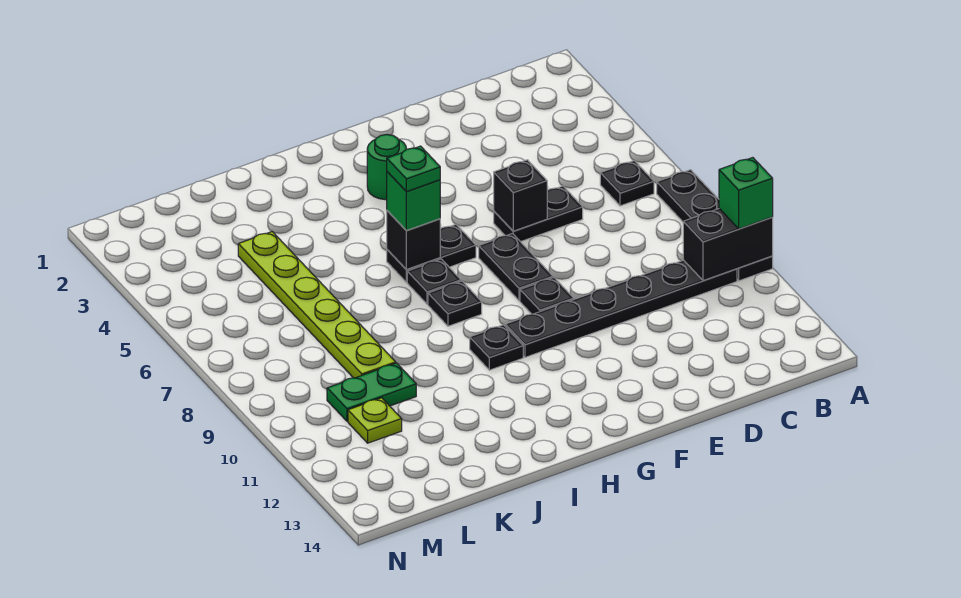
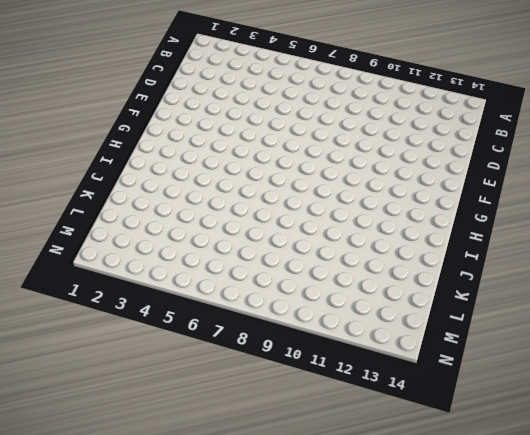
none -> black plate A7:A10 level 1
none -> black plate B6 level 1
none -> black plate B10:G10 level 1

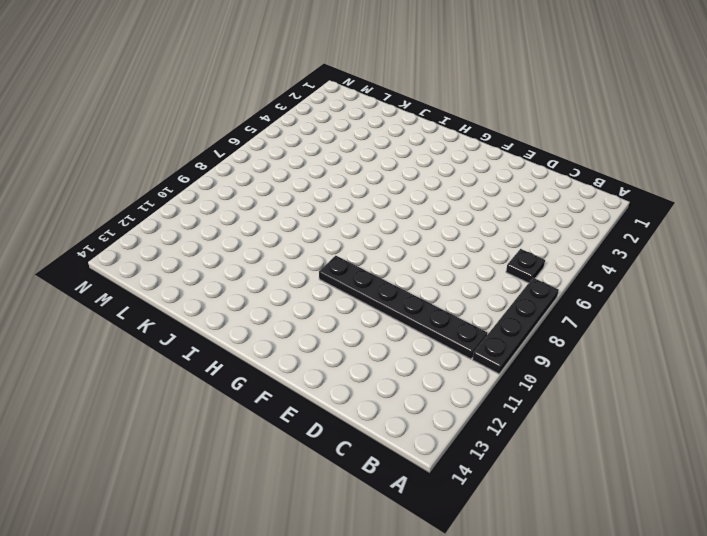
none -> black plate D6:E6 level 1
none -> black plate F7:F8 level 1
none -> black plate F9 level 1

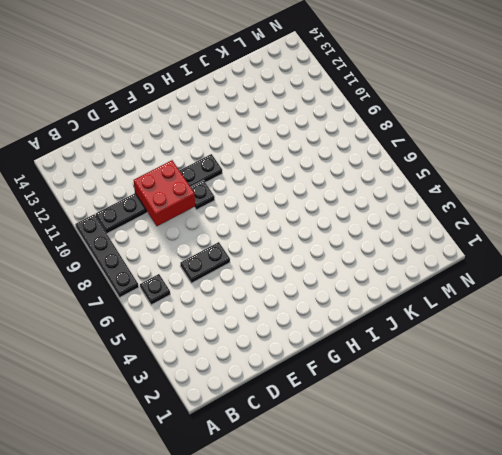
red brick D9:E10 level 2 -> none
none -> black plate F7:F8 level 1
none -> green round brick G3 level 1
none -> black plate G6:H6 level 1

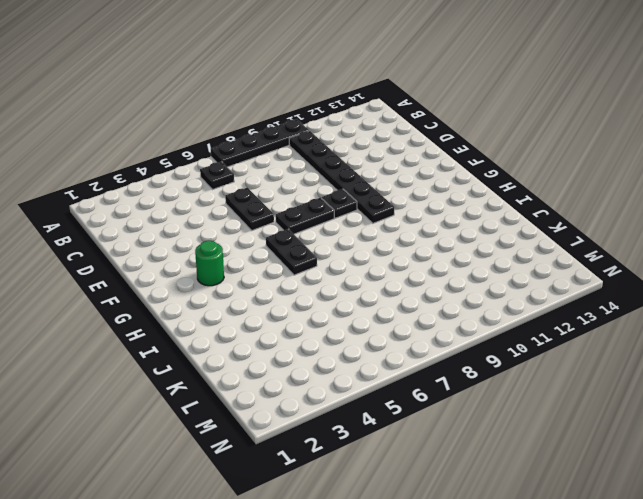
none -> black plate H7 level 1
none -> black plate H8 level 1
none -> black plate H10 level 1

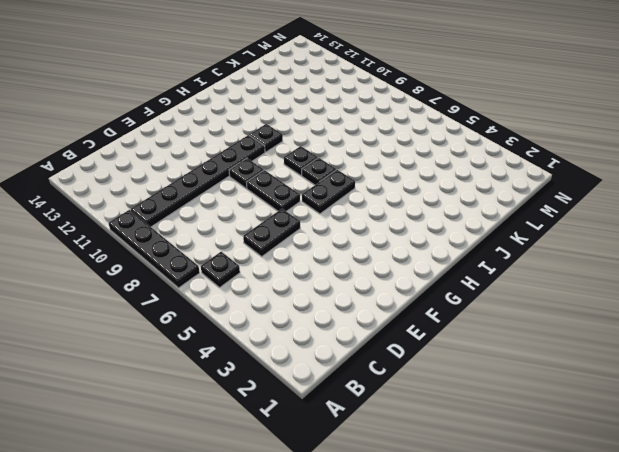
none -> green round brick G3 level 1
none -> lime plate K4:K9 level 1
none -> green plate K10:L10 level 1

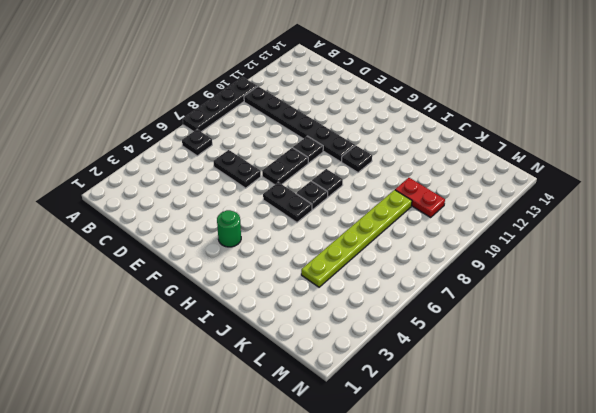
red plate K10:L10 level 1 -> green plate K10:L10 level 1
none -> lime plate L11 level 1
none -> black brick A10:B10 level 2
none -> black brick E6 level 2

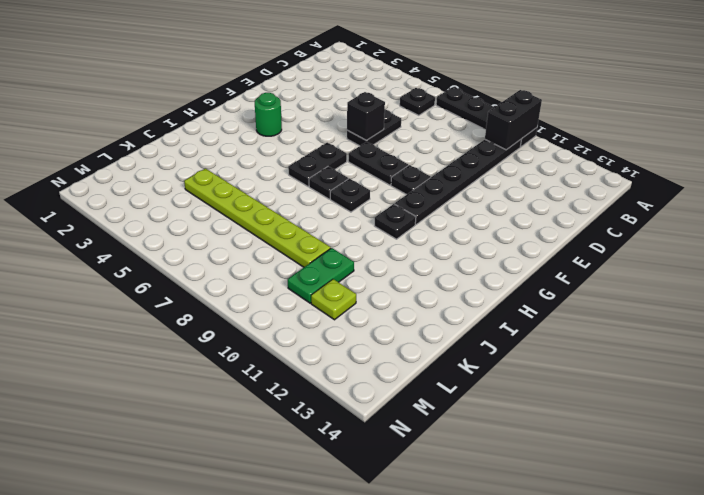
none -> black brick H6 level 2
none -> green brick A10 level 3
none -> green brick H6 level 3

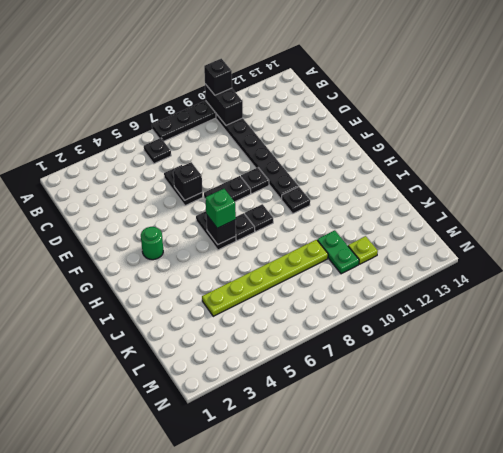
black brick A10 level 3 -> green brick A10 level 3
none -> green plate H6 level 4

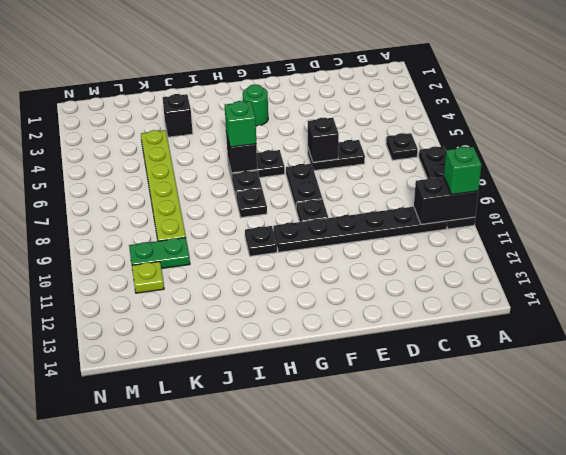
black brick J3 level 1 -> none
none -> green plate H6 level 4

